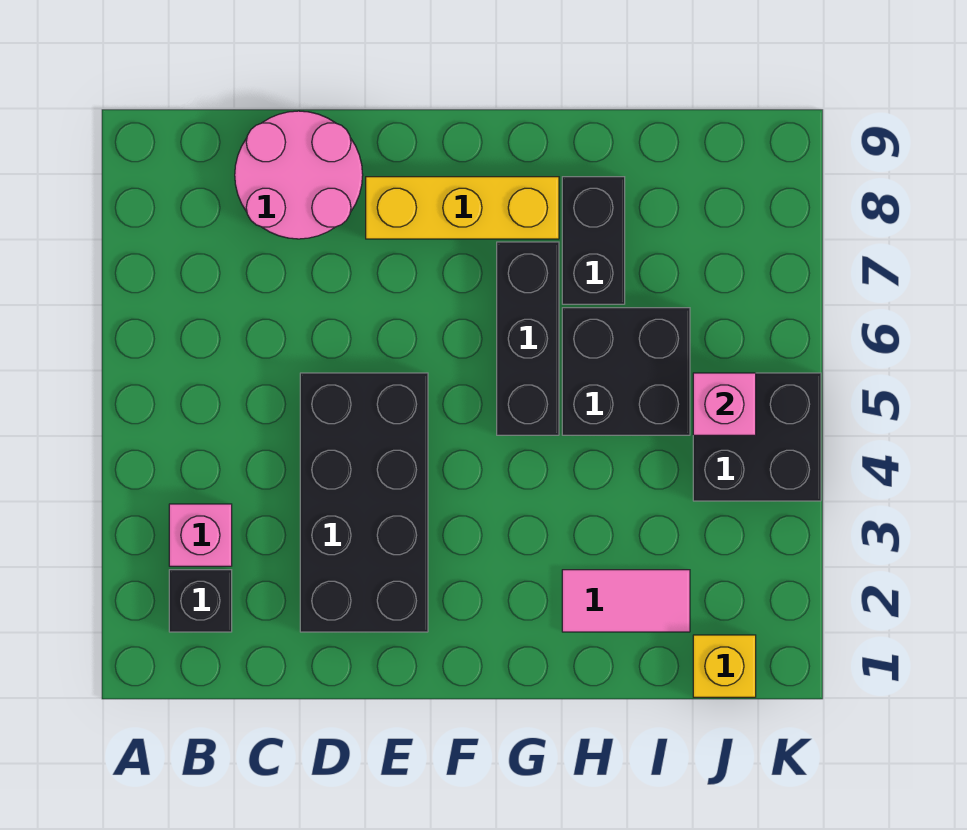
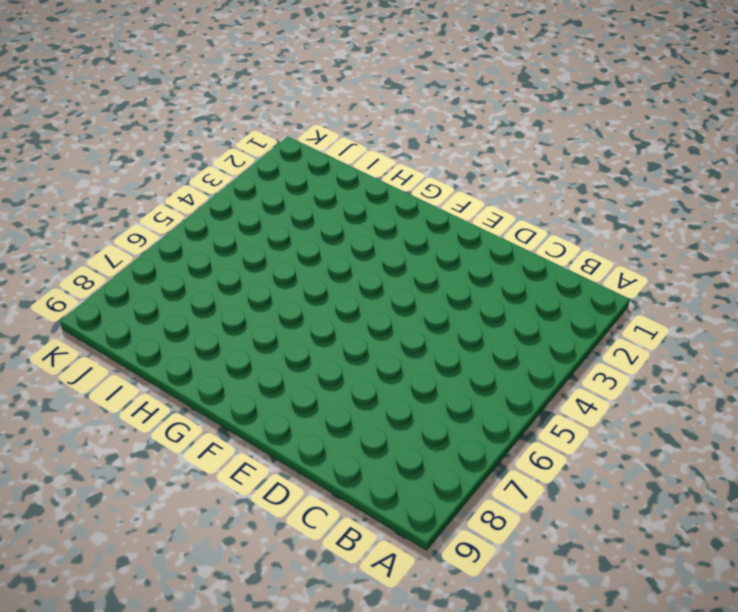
none -> black brick B2 level 1
none -> pink brick B3 level 1
none -> pink round brick C8:D9 level 1

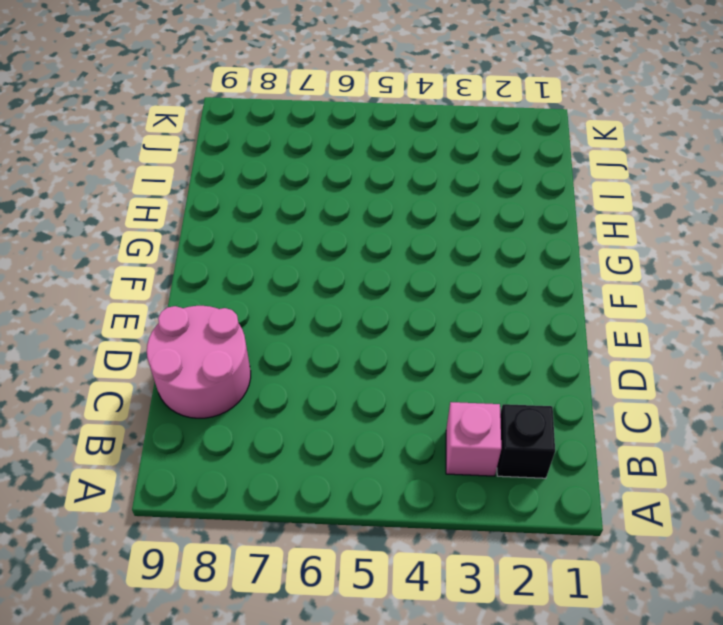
none -> black brick D2:E5 level 1
none -> yellow brick E8:G8 level 1
none -> black brick G5:G7 level 1

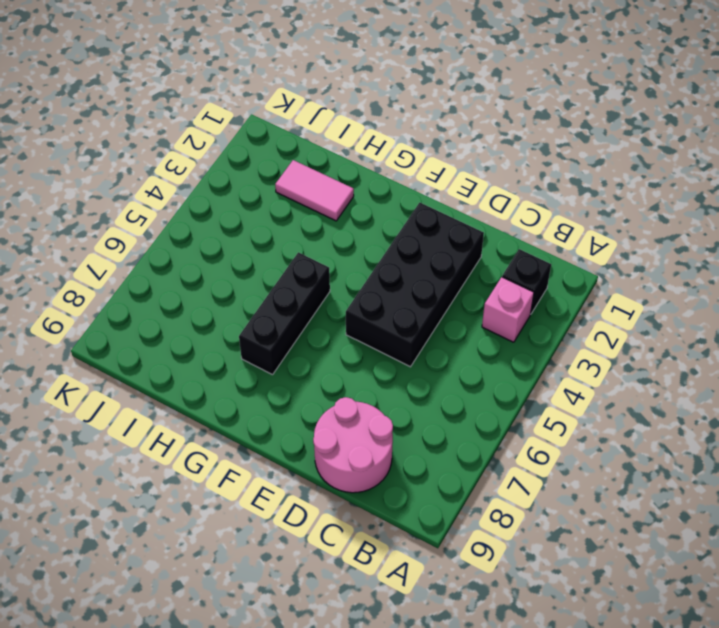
none -> yellow brick E8:G8 level 1
none -> black brick H5:I6 level 1
none -> black brick H7:H8 level 1

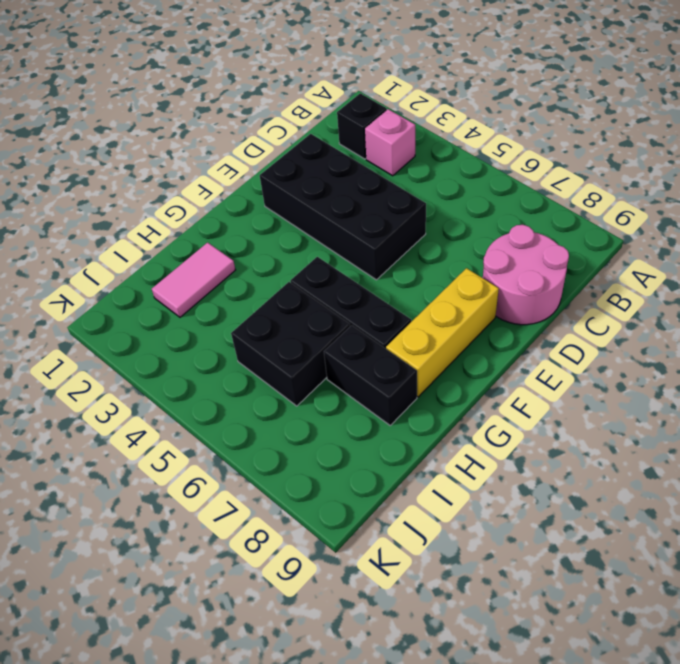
none -> yellow brick J1 level 1
none -> black brick J4:K5 level 1
none -> pink brick J5 level 2

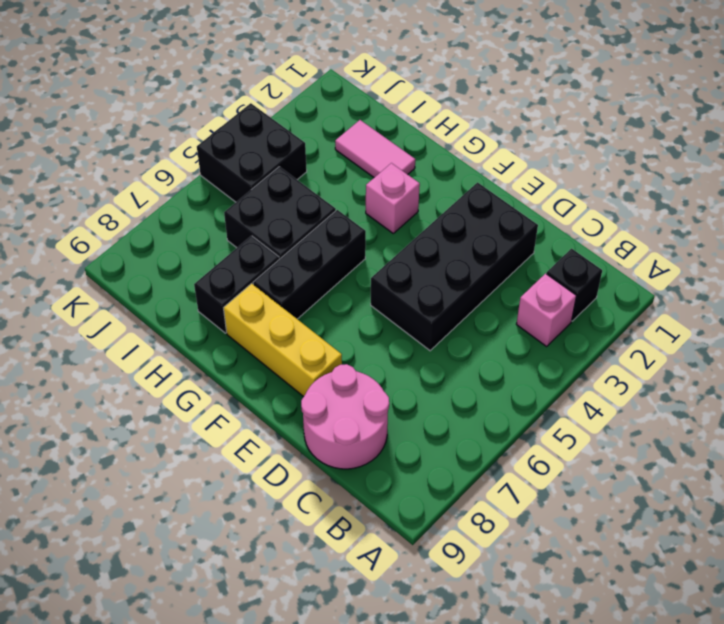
pink brick G3 level 1 -> pink brick J5 level 2
none -> yellow brick J1 level 1

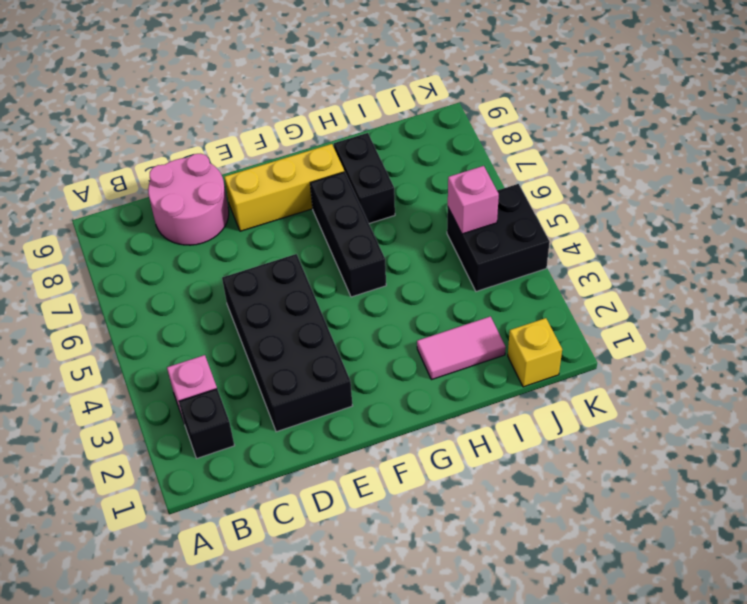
none -> black brick H5:I6 level 1

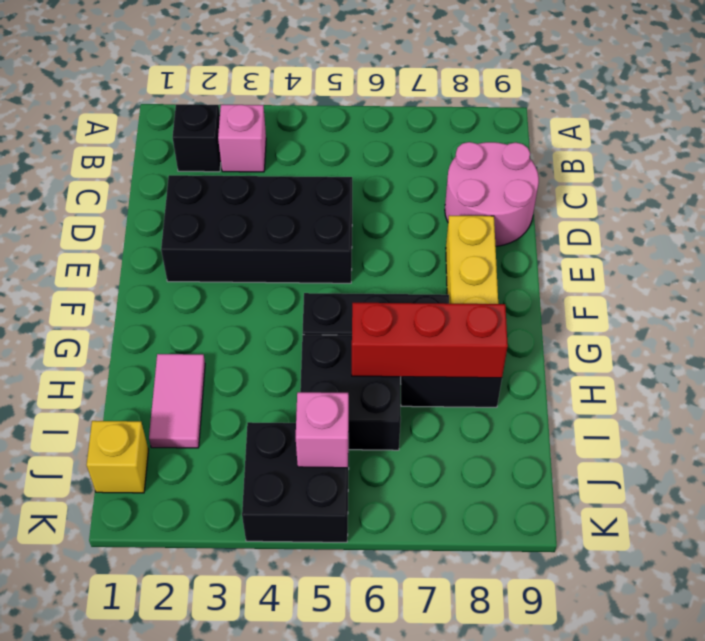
red brick H6:H8 level 2 -> none

